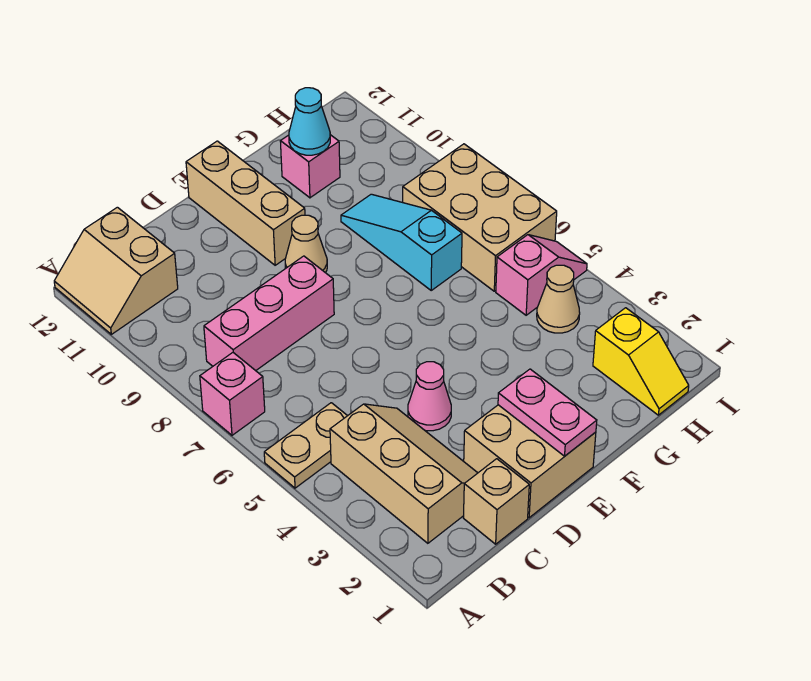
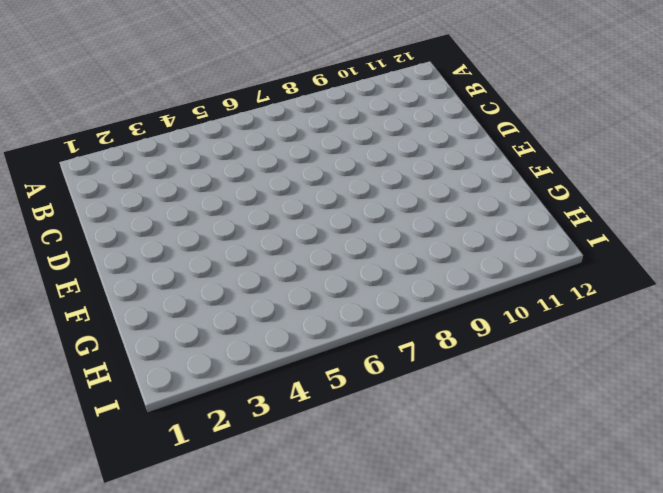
none -> tan plate A5:B5 level 1
none -> pink brick A7 level 1
none -> tan slope A11:B12 level 1 top B

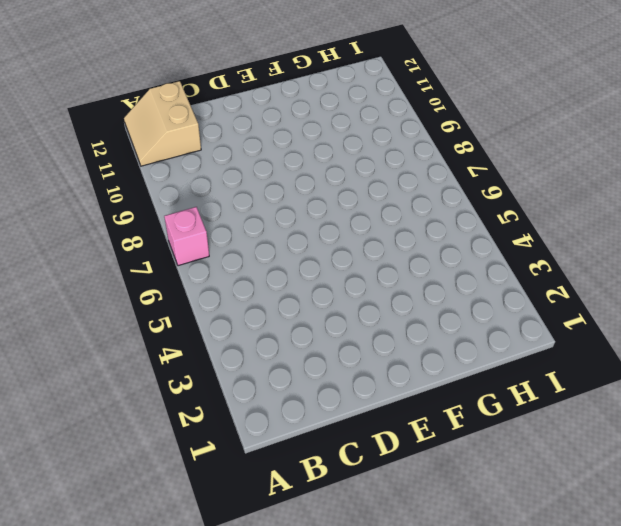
none -> tan plate A5:B5 level 1
none -> tan slope B2:C4 level 1 top B
none -> pink brick B8:D8 level 1

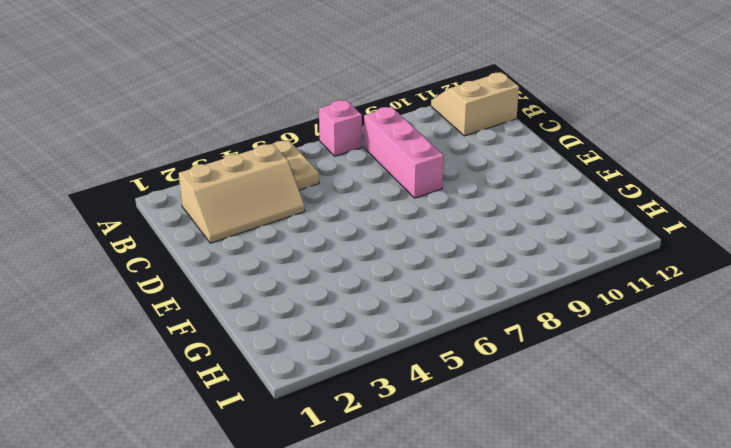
none -> tan brick C1 level 1
none -> tan brick D1:E2 level 1
none -> pink cone D4 level 1

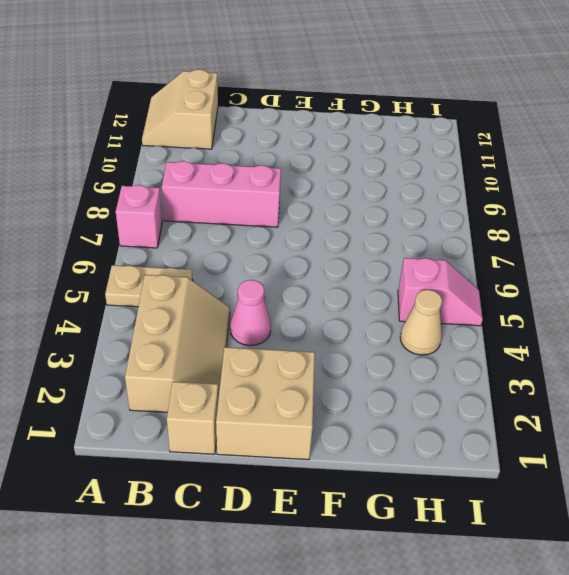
none -> tan cone E9 level 1
none -> tan brick E10:E12 level 1
none -> cyan slope G7:G9 level 1 top 7

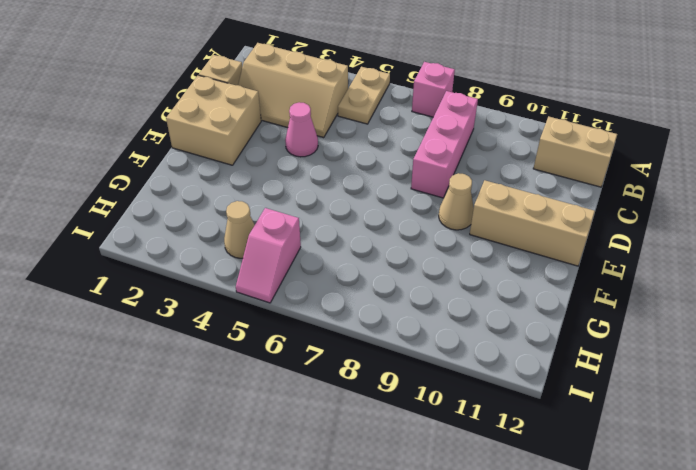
none -> cyan slope G7:G9 level 1 top 7
none -> pink brick G11 level 1
none -> yellow slope H1:H2 level 1 top 2

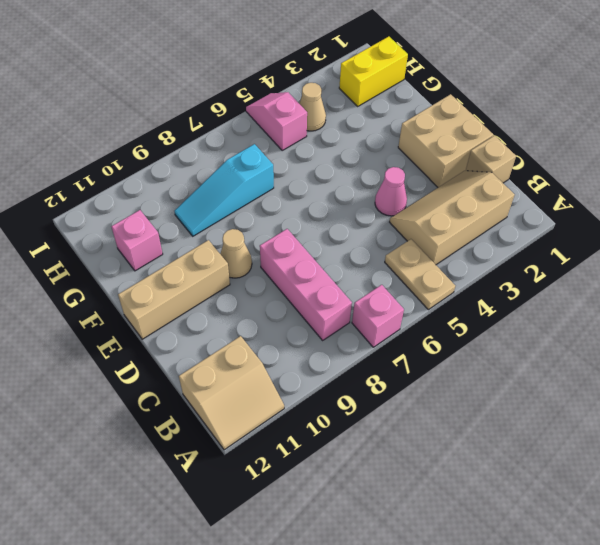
yellow brick H1:H2 level 1 -> yellow slope H1:H2 level 1 top 2
none -> tan brick H6:I8 level 1
none -> pink plate E1:E2 level 2
none -> cyan cone G11 level 2

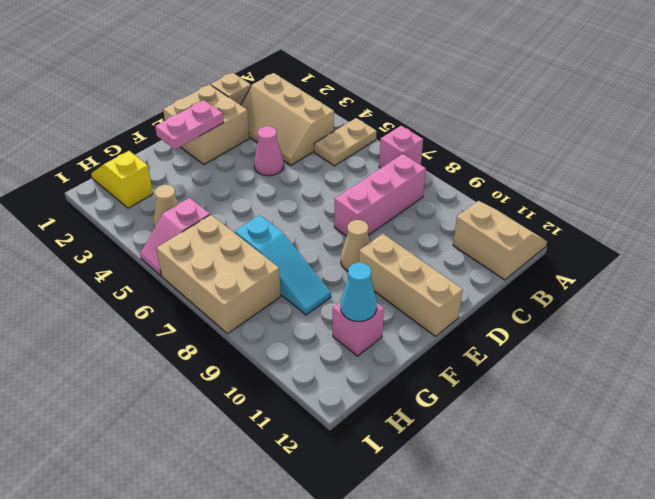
pink plate E2:F2 level 2 -> pink plate E1:E2 level 2

